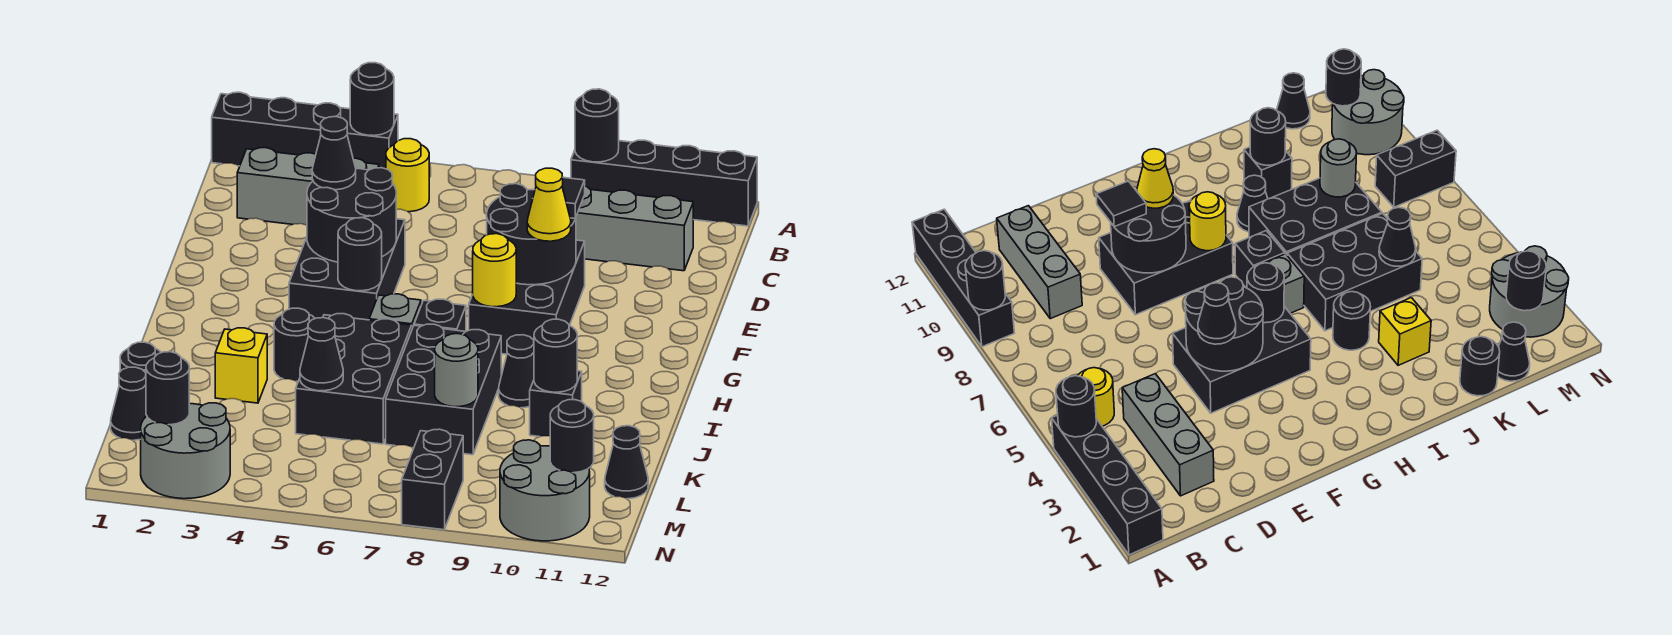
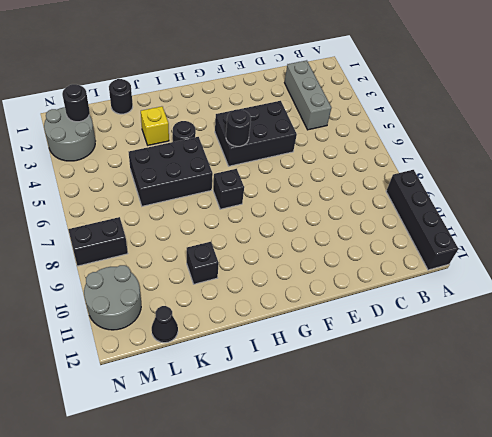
none -> black brick A1:A4 level 1
none -> yellow round brick B5 level 1
none -> grey brick C9:C11 level 1
none -> black brick E8:G9 level 1

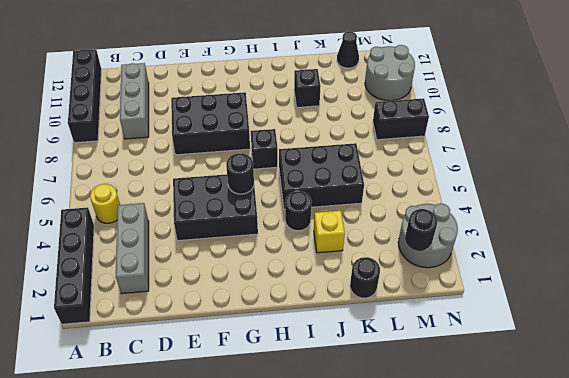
none -> grey brick H6 level 1
none -> black brick I7:K8 level 1
none -> black cone I9 level 1
none -> black cone L1 level 1

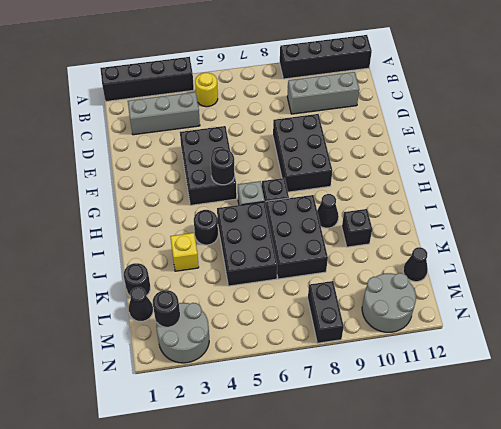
none -> black round brick A4 level 2
none -> black round brick A9 level 2
none -> black round brick E4:F5 level 2
none -> black round brick E8:F9 level 2

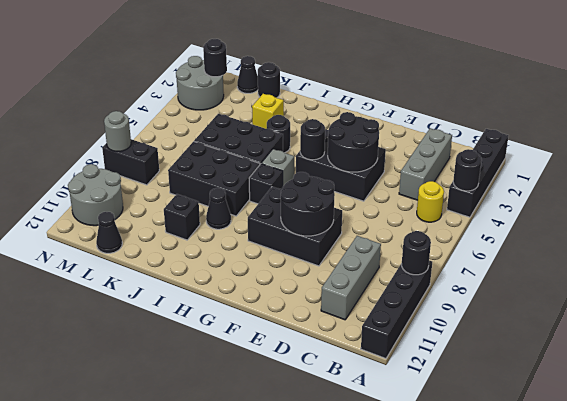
grey round brick N8 level 2 -> grey round brick K8 level 2
none -> yellow round brick G8 level 2
none -> black round brick J10 level 2
none -> black cone K5 level 2
none -> black round brick M11 level 2

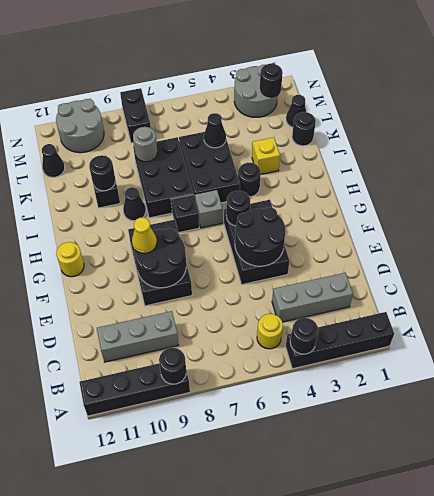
yellow round brick G12 level 1 -> yellow round brick G8 level 2
none -> black round brick M11 level 2
none -> black cone E4 level 3
none -> black tile E9 level 3

